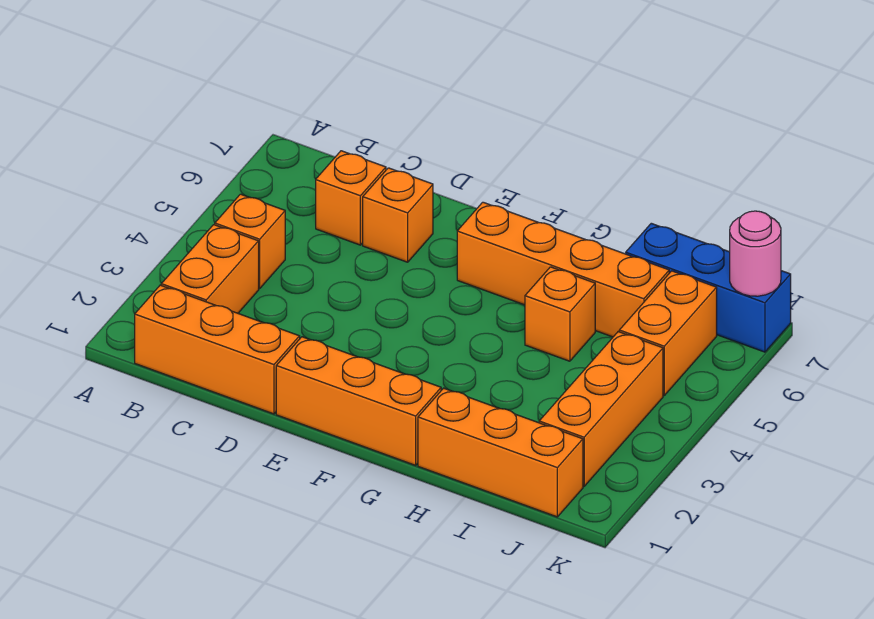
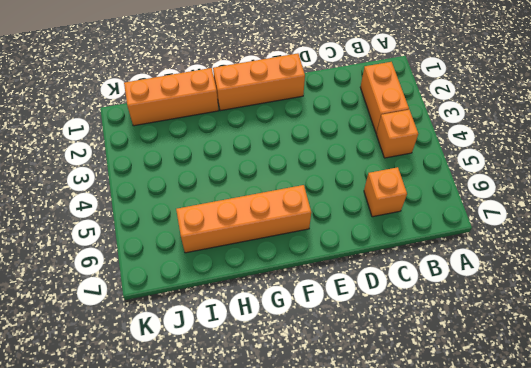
none -> orange brick B1:D1 level 1
none -> orange brick D6 level 1
none -> orange brick H5 level 1

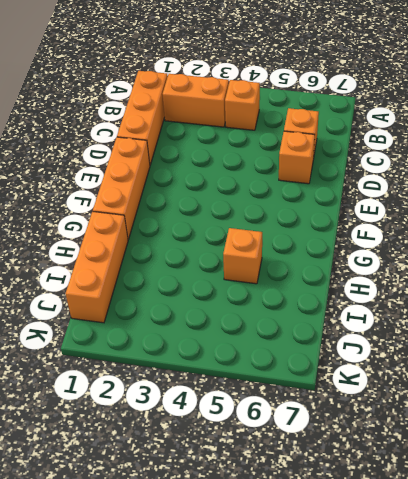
none -> orange brick F6:I6 level 1
none -> blue brick I7:K7 level 1
none -> orange brick J2:J4 level 1

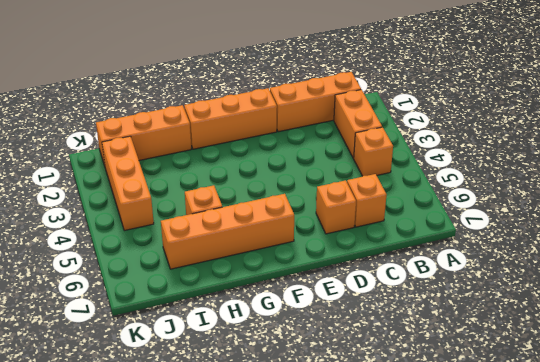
none -> blue brick I7:K7 level 1
none -> orange brick J5:J6 level 1
none -> pink round brick K7 level 2

